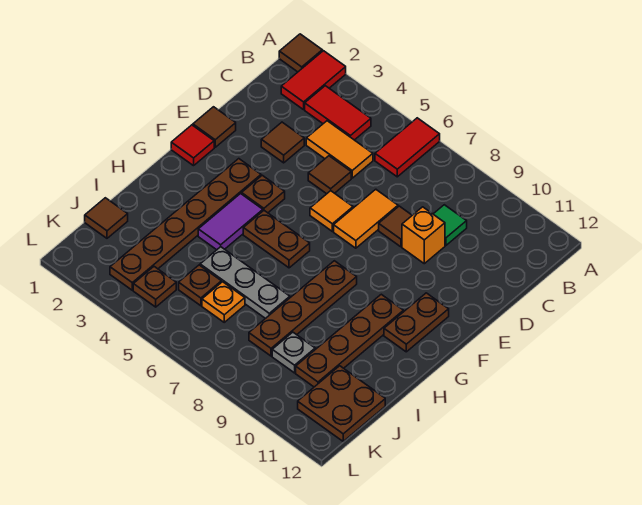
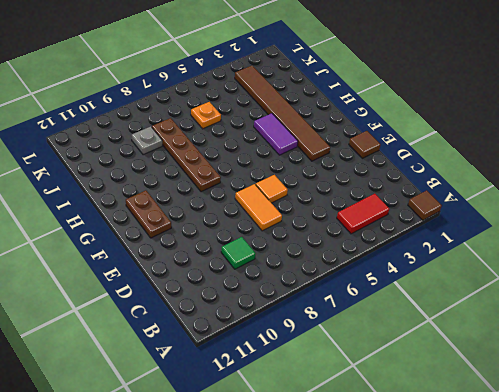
brown tile F3:K3 level 1 -> brown plate F3:K3 level 1
none -> red tile A2:B2 level 1
none -> red tile A6:B6 level 1
none -> orange tile C4:C5 level 1

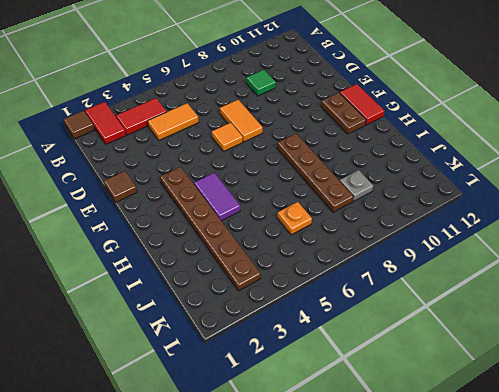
red tile F12:G12 level 1 -> red tile A6:B6 level 1
none -> brown tile D3 level 1
none -> brown tile D5 level 1
none -> brown tile D8 level 1

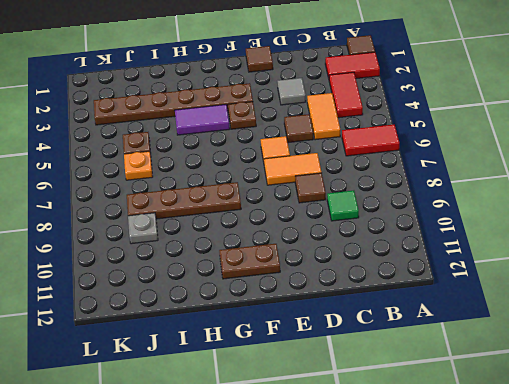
grey tile D3 level 1 -> brown tile D3 level 1
none -> orange brick D9 level 1
none -> red tile F1 level 1
none -> brown plate G5:G6 level 1

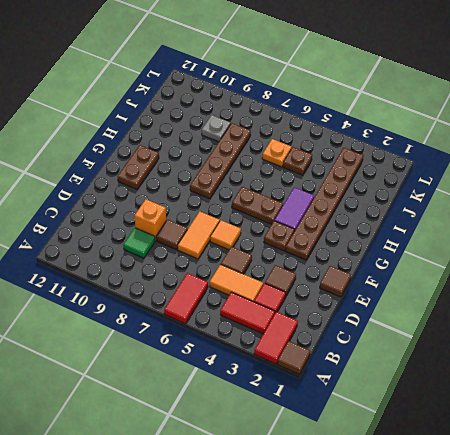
red tile C3 level 1 -> red tile F1 level 1
none -> brown plate G10:J10 level 1
none -> grey plate I5:I7 level 1
none -> brown tile J1 level 1

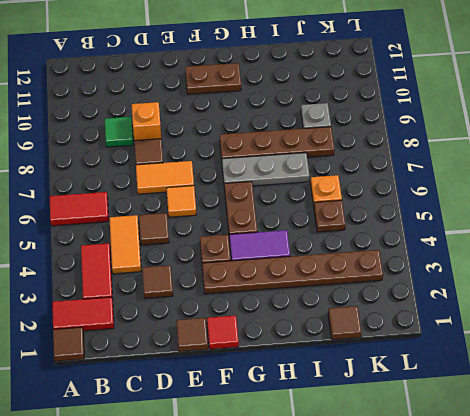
grey plate G7:I7 level 1 -> grey plate I5:I7 level 1
none -> brown plate G10:J10 level 1
none -> brown plate J11:K12 level 1
none -> brown plate K4 level 1

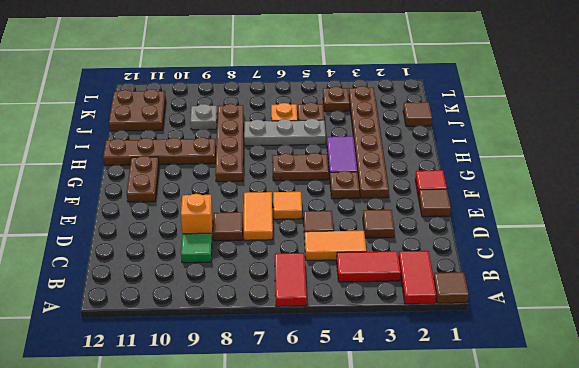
brown plate H9:H12 level 1 -> brown plate G10:J10 level 1

